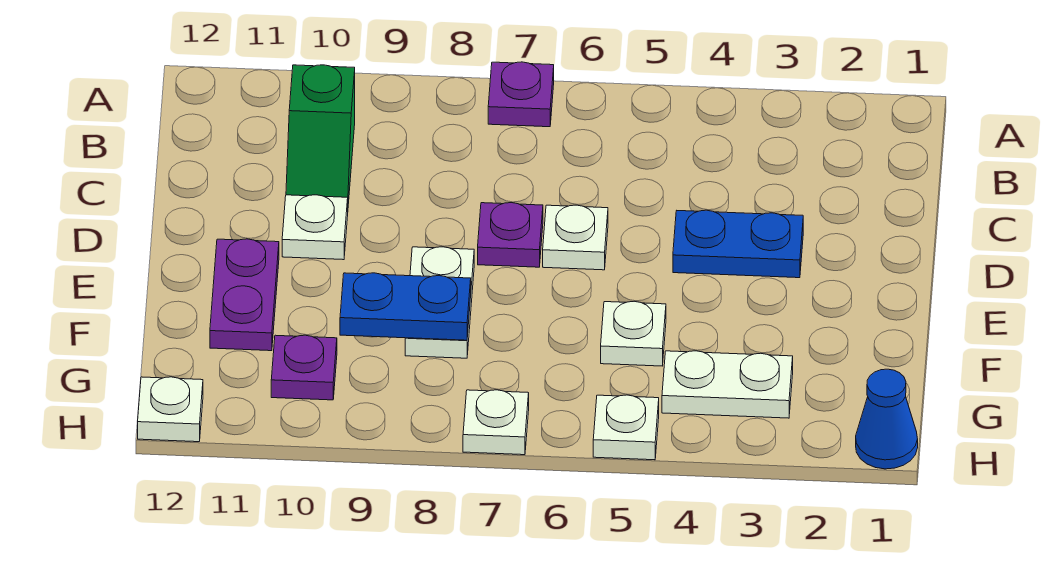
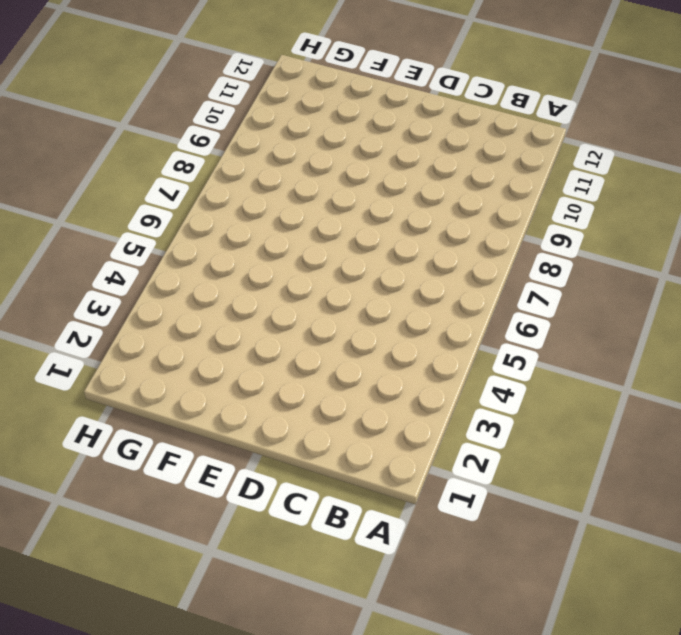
none -> purple plate A7 level 1
none -> green slope B10:C10 level 1 top B
none -> blue plate D3:D4 level 1

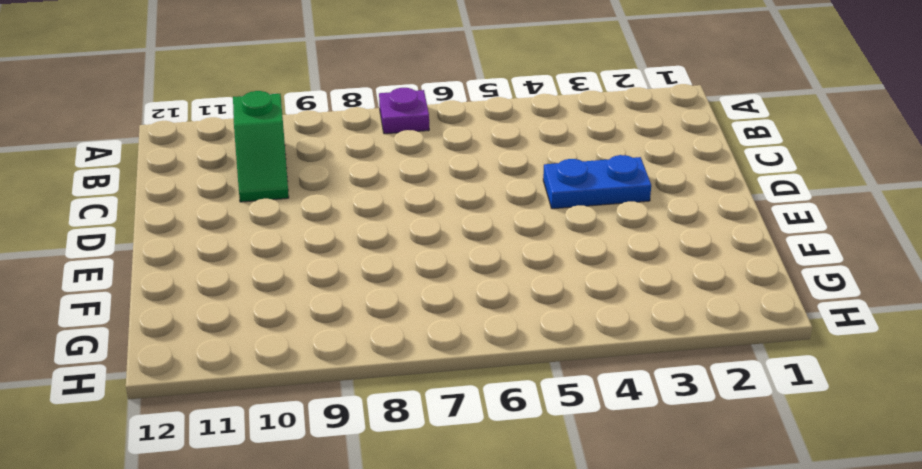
none -> white plate D6 level 1
none -> purple plate D7 level 1
none -> white plate D10 level 1

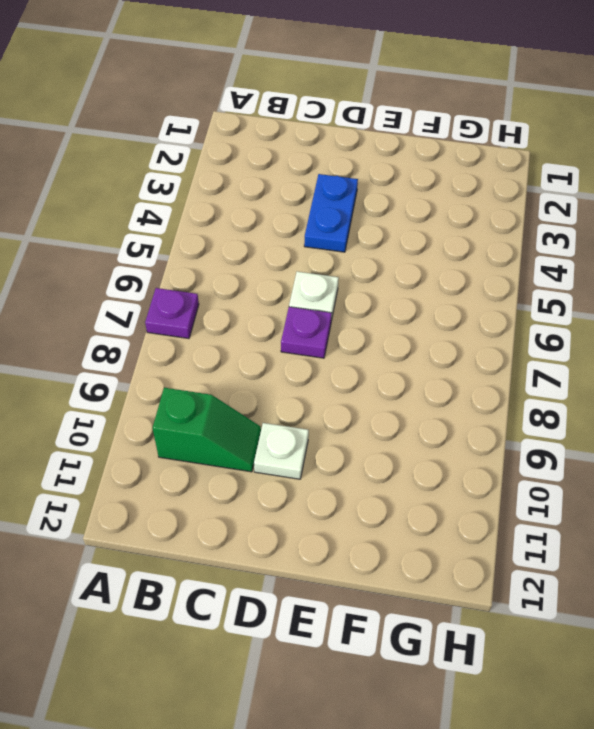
none -> white plate E8:F8 level 1
none -> purple plate E11:F11 level 1
none -> white plate F5 level 1

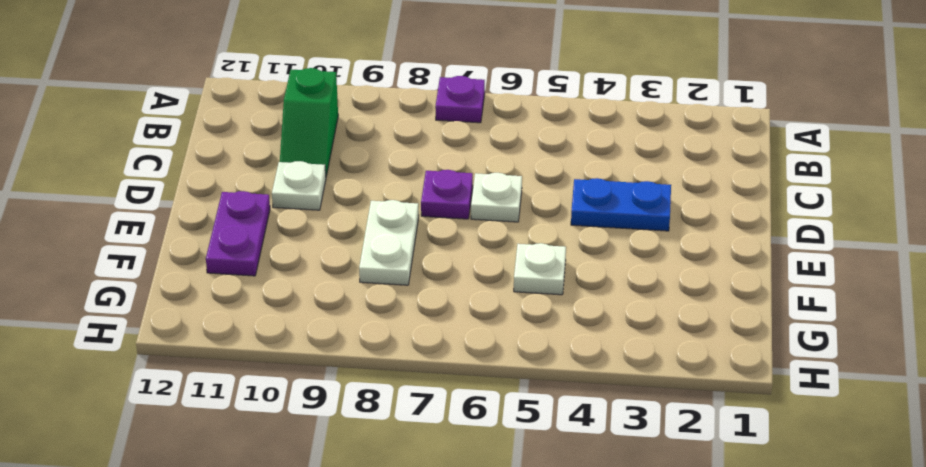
none -> white plate G3:G4 level 1
none -> purple plate G10 level 1
none -> blue cone H1 level 1

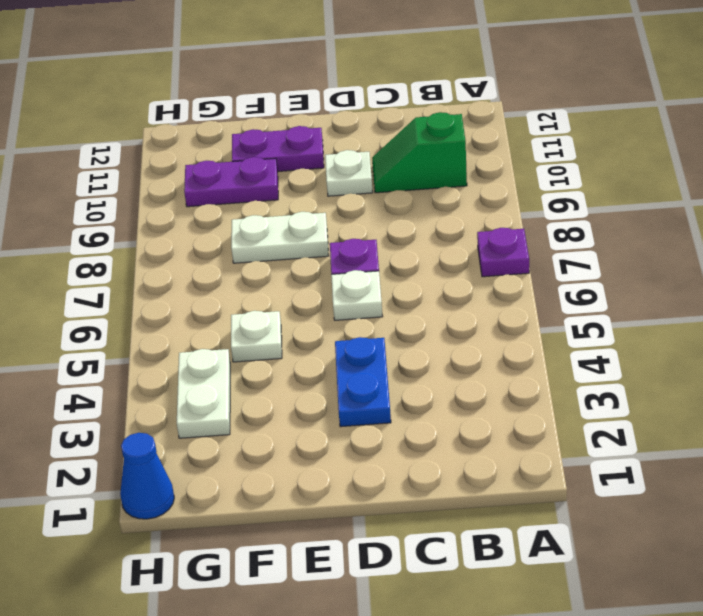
purple plate F10:G10 level 1 -> purple plate G10 level 1
none -> white plate H5 level 1
none -> white plate H7 level 1
none -> white plate H12 level 1

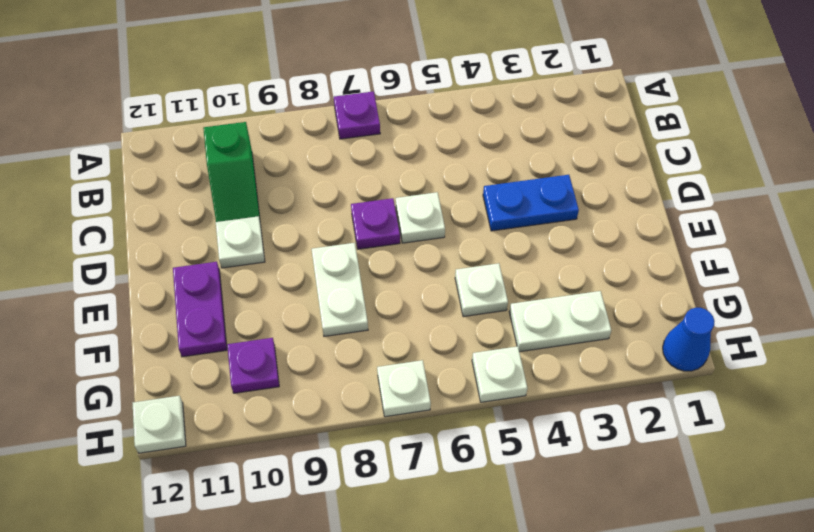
none -> blue plate F8:F9 level 2

